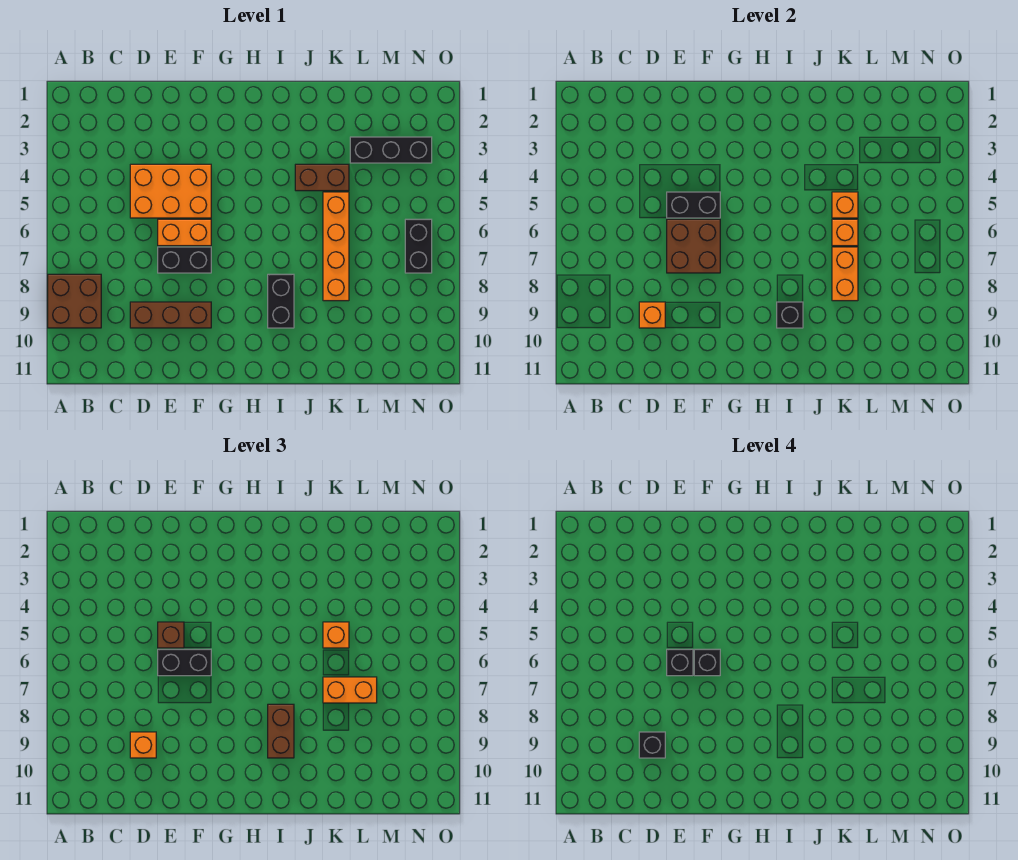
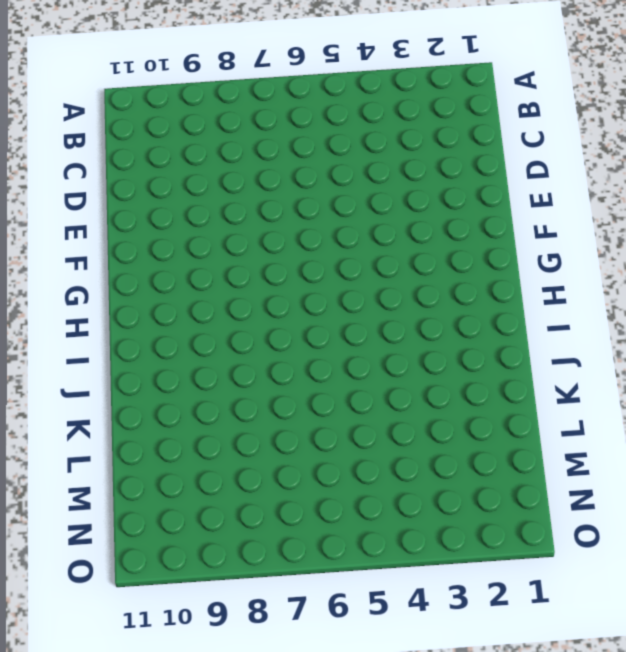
none -> brown brick A8:B9 level 1
none -> orange brick D4:F5 level 1
none -> brown brick D9:F9 level 1

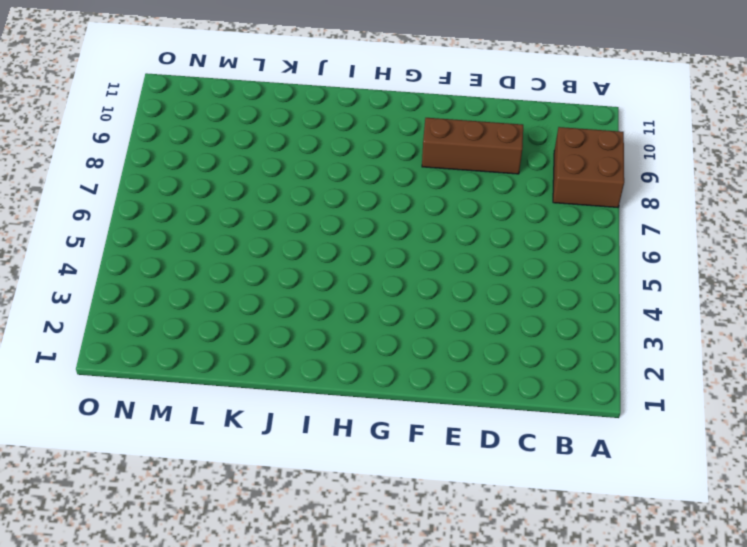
none -> orange brick D4:F5 level 1
none -> orange brick E6:F6 level 1
none -> black brick E7:F7 level 1

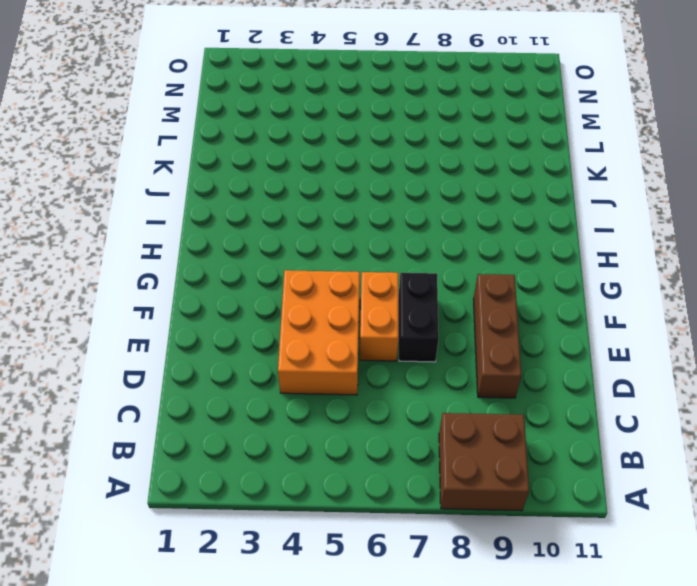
none -> black brick I8:I9 level 1
none -> brown brick J4:K4 level 1
none -> orange brick K5:K8 level 1

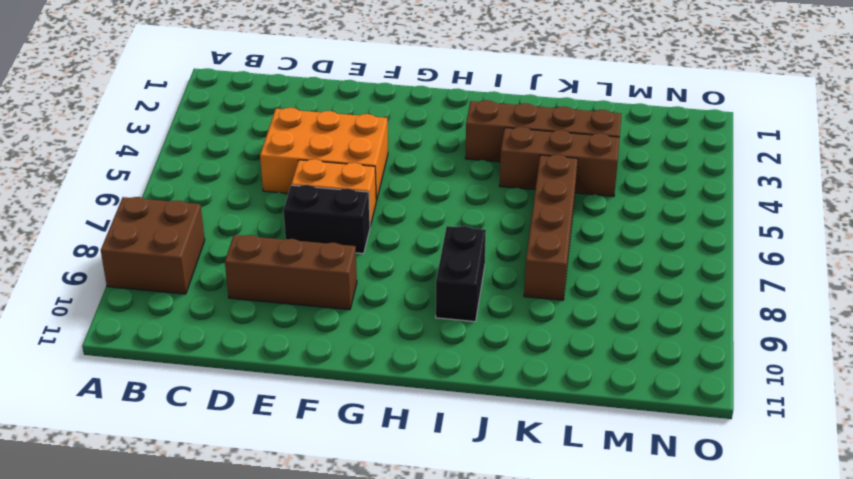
brown brick I3:L3 level 1 -> black brick L3:N3 level 1
brown brick J4:L4 level 1 -> brown brick J4:K4 level 1
brown brick K5:K8 level 1 -> orange brick K5:K8 level 1
none -> black brick N6:N7 level 1
none -> orange brick D9 level 2
none -> black brick E5:F5 level 2

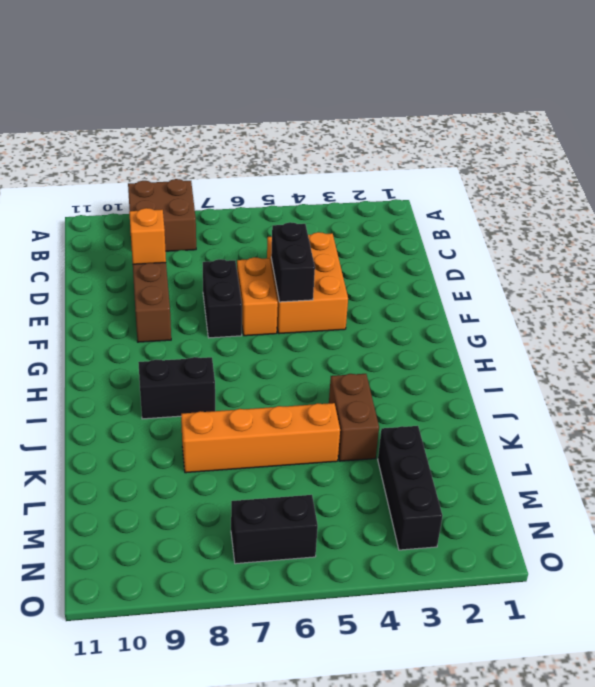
none -> brown brick E6:F7 level 2
none -> black brick I9 level 2
none -> orange brick K5 level 2

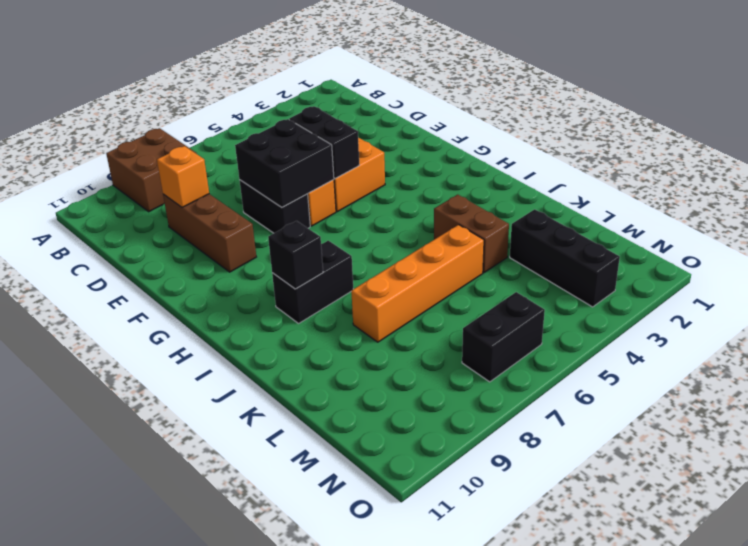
black brick E6:F7 level 2 -> brown brick E6:F7 level 2
none -> orange brick K5 level 2
none -> orange brick K6 level 2
none -> orange brick K7:K8 level 2

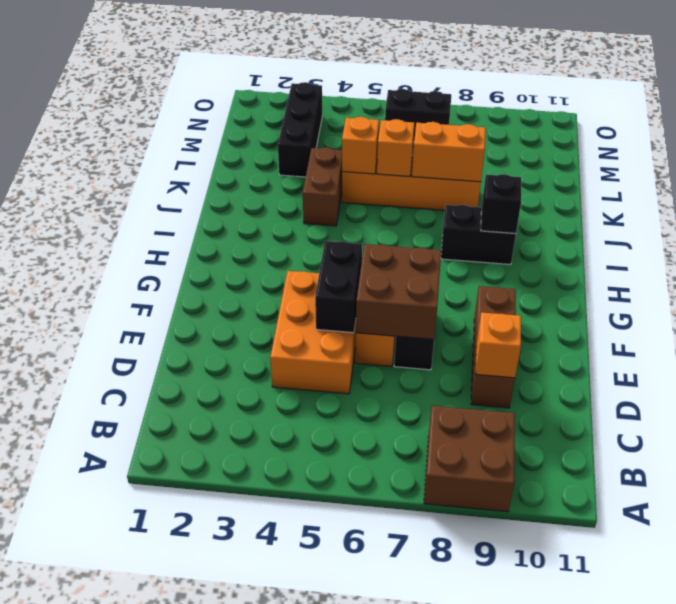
none -> orange brick D9 level 3
none -> brown brick E5 level 3
none -> black brick E6:F6 level 3

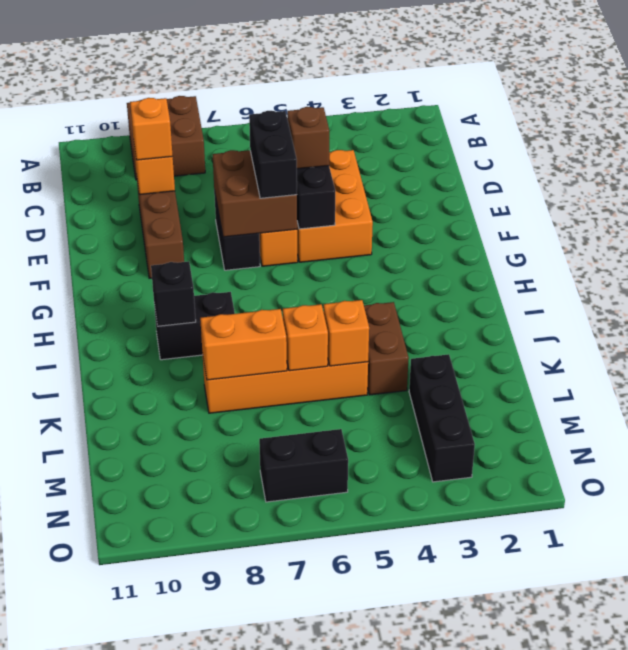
none -> brown brick I8:I9 level 3
none -> orange brick K5 level 3
none -> orange brick K7:L7 level 3

